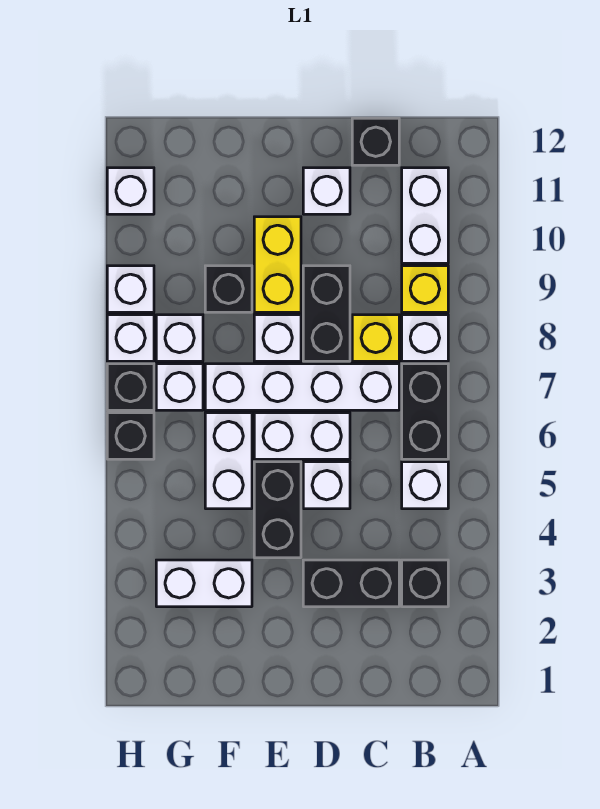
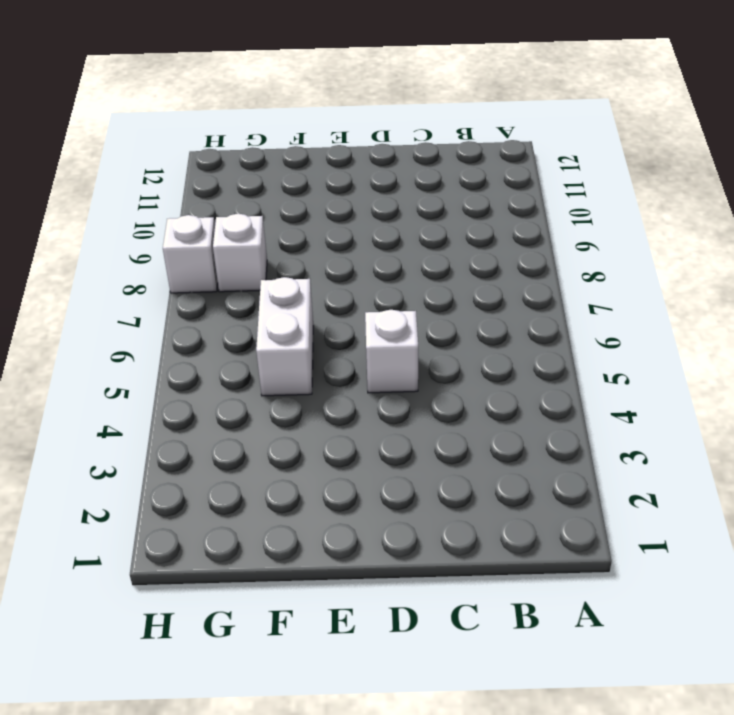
none -> black brick B3 level 1
none -> white brick B5 level 1
none -> black brick B6:B7 level 1

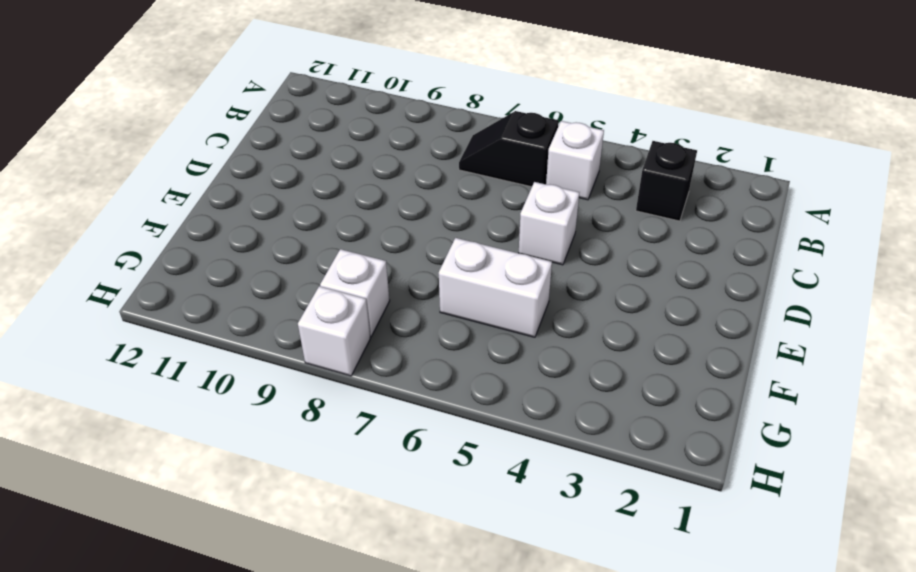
black slope B6:B7 level 1 top 6 -> black brick B6:B7 level 1
none -> white brick B8 level 1
none -> yellow brick B9 level 1
none -> white brick B10:B11 level 1

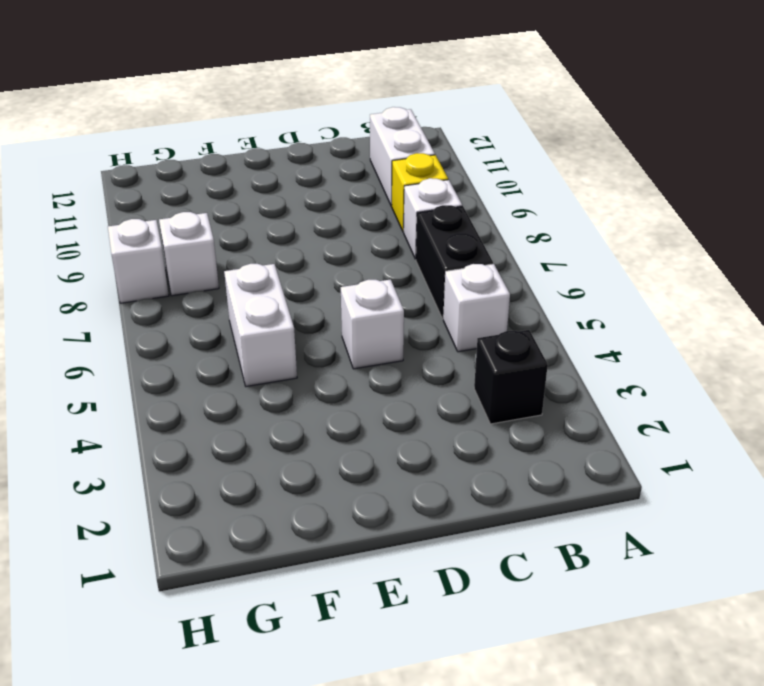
none -> black brick C3:D3 level 1
none -> white brick C7:F7 level 1
none -> yellow brick C8 level 1

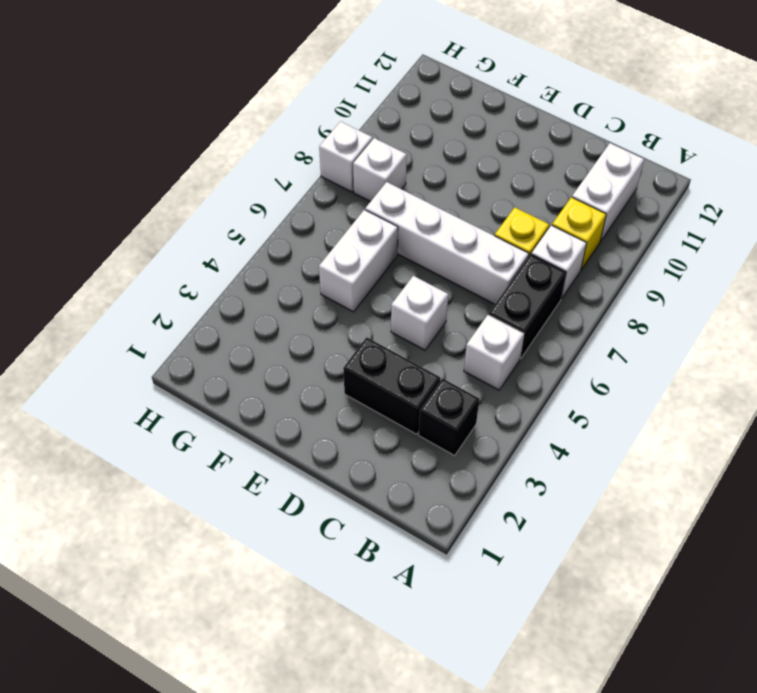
none -> black brick C12 level 1
none -> white brick D6:E6 level 1
none -> black brick D8:D9 level 1

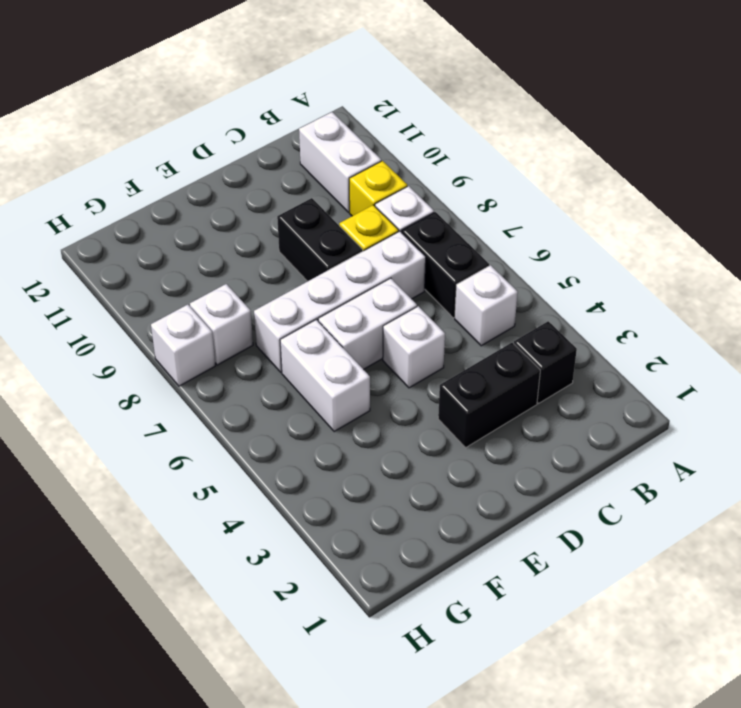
none -> black brick C12 level 1
none -> white brick D11 level 1
none -> black brick E4:E5 level 1

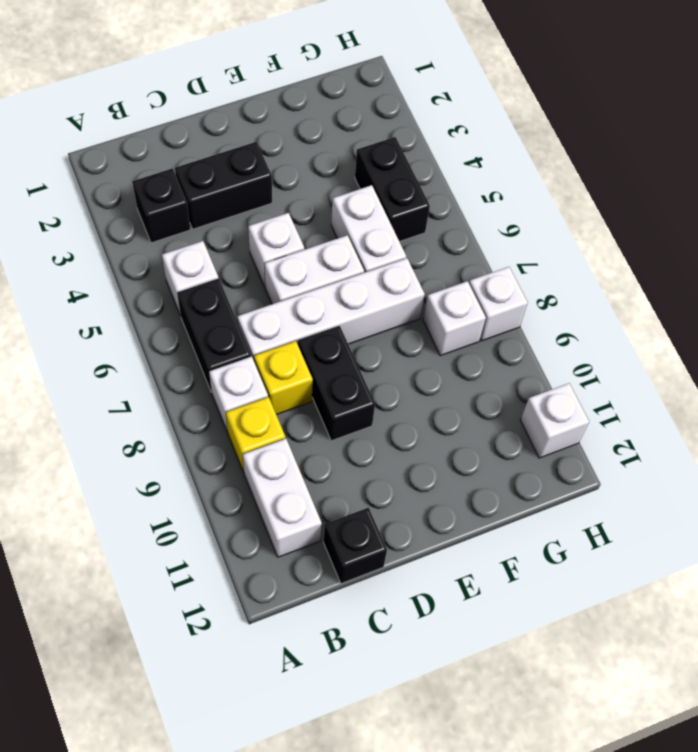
black brick G4:G5 level 1 -> black brick E4:E5 level 1
none -> white brick D11 level 1
none -> white brick E8 level 1
none -> yellow brick E9:E10 level 1

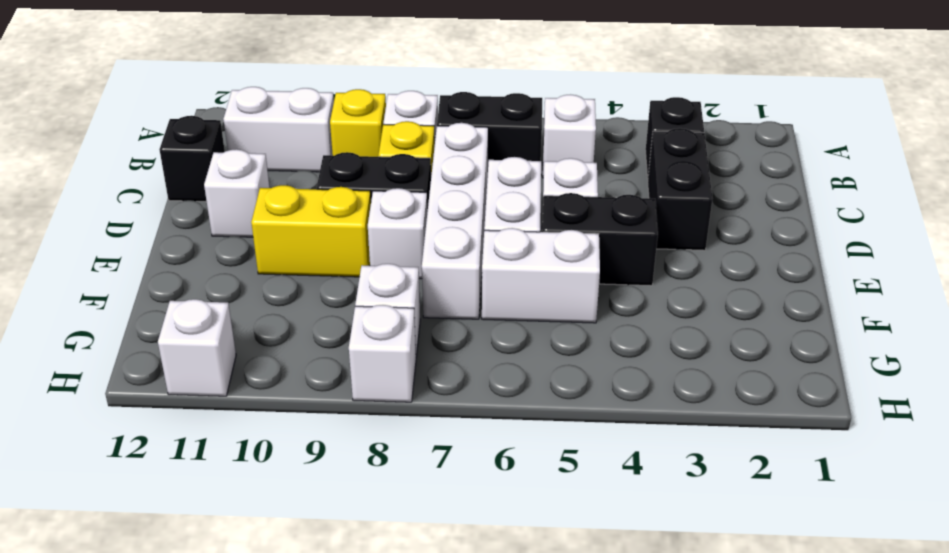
none -> white brick F3:G3 level 1
none -> black brick F9 level 1
none -> white brick G7 level 1

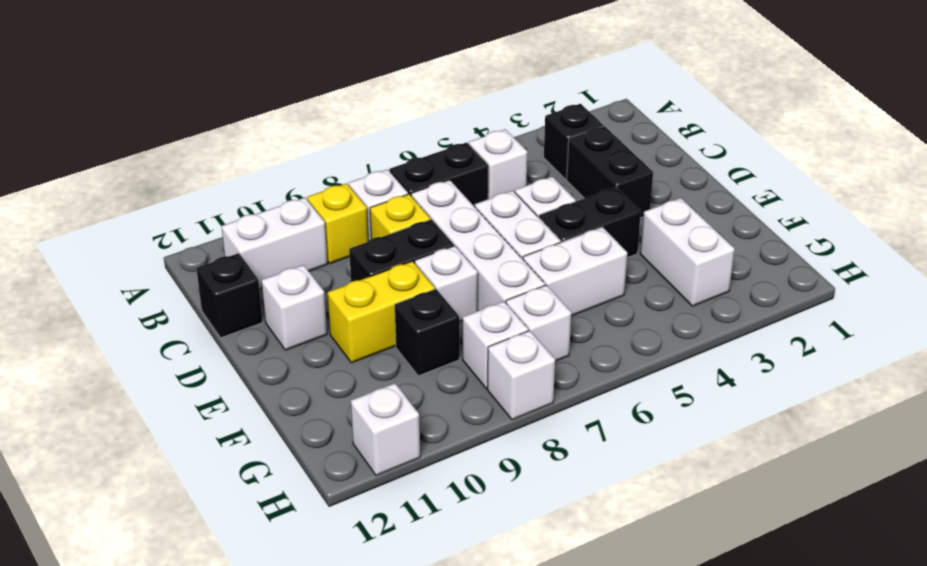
none -> black brick H6 level 1
none -> black brick H7 level 1
none -> white brick H9 level 1

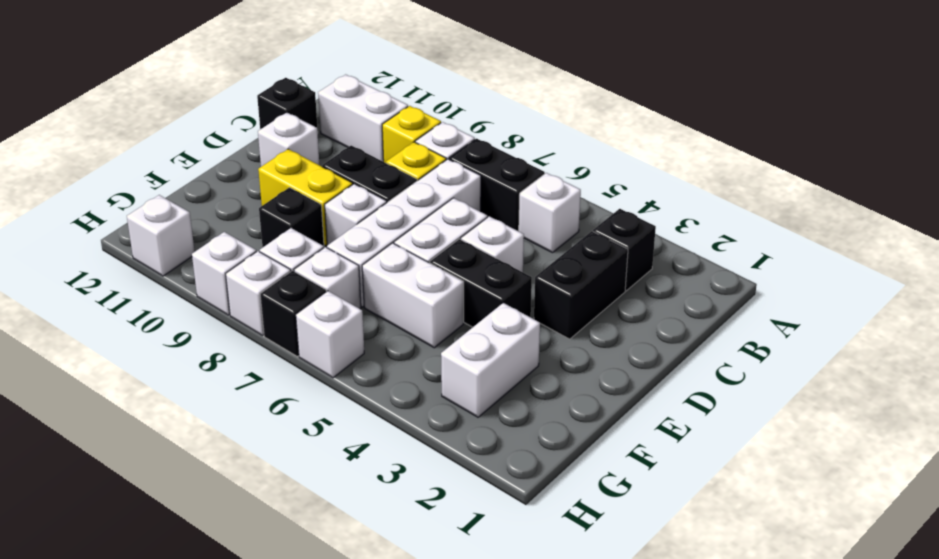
white brick H6 level 1 -> black brick H6 level 1

